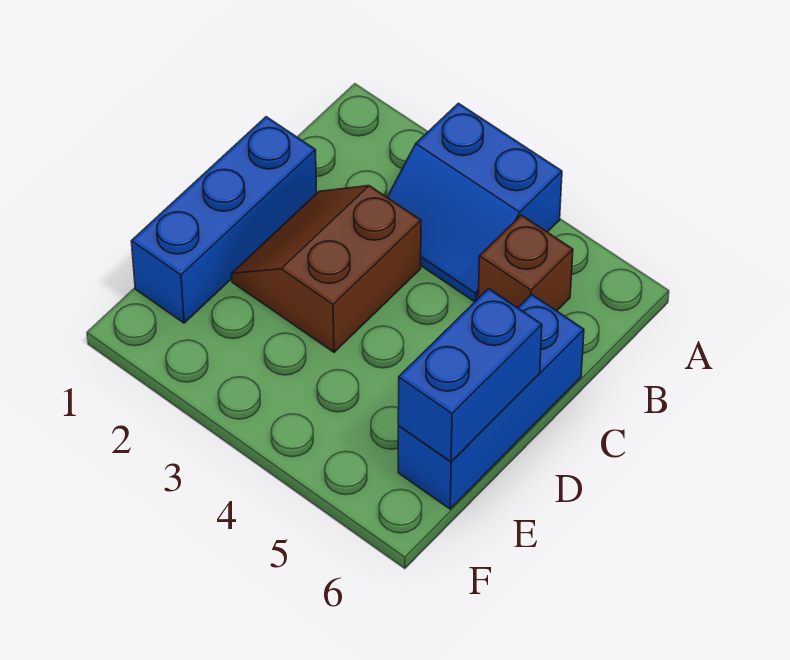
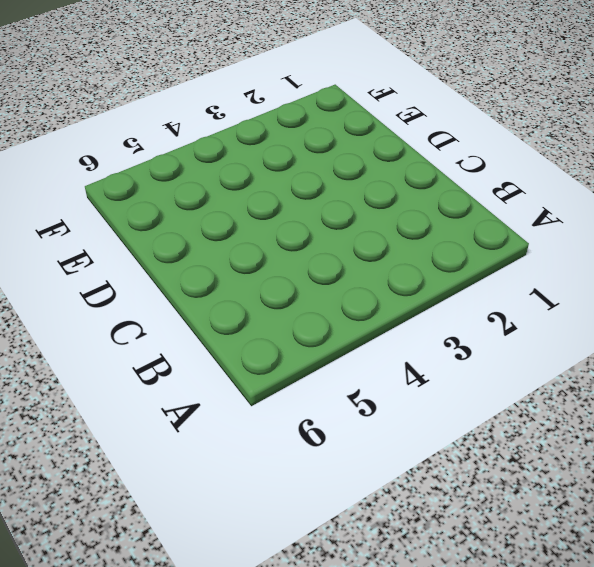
none -> blue slope A3:B4 level 1 top A
none -> brown brick B5 level 1

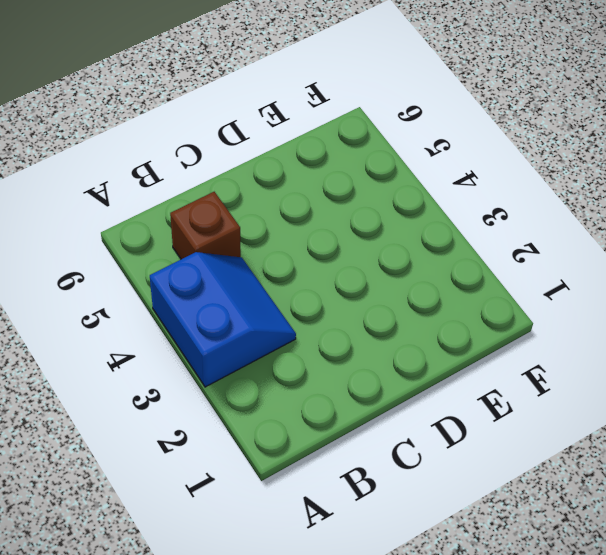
none -> blue brick C1:E1 level 1
none -> brown slope C2:D3 level 1 top 3

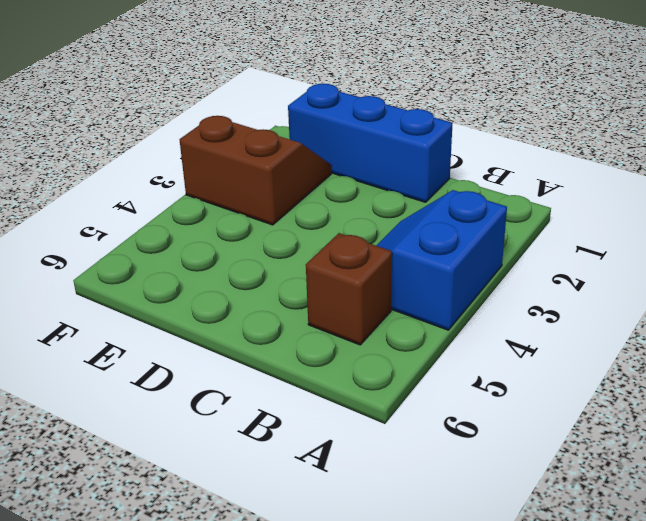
brown slope E2:F3 level 1 top 3 -> brown slope C2:D3 level 1 top 3
none -> blue brick C6:E6 level 1
none -> blue brick D6:E6 level 2

